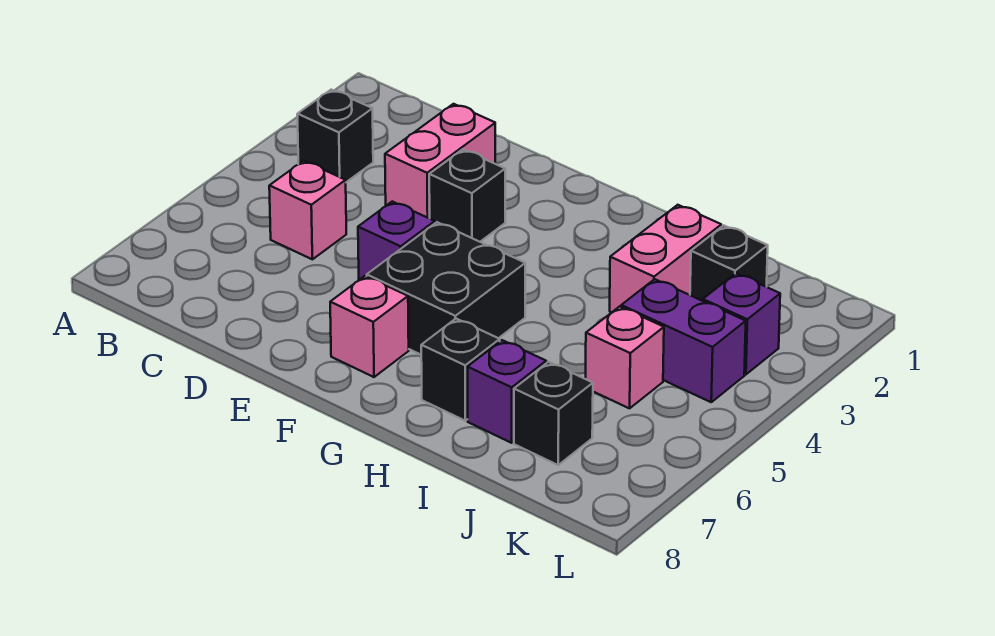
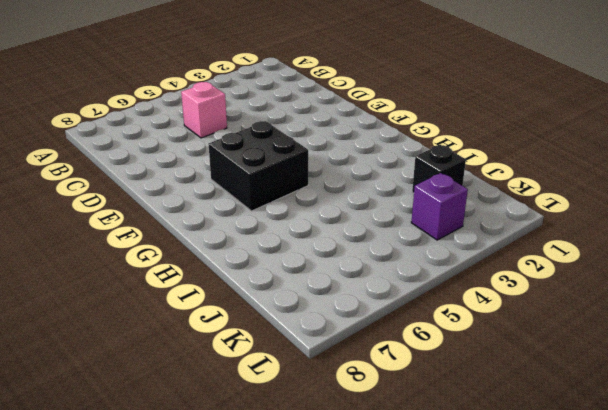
none -> black brick B3 level 1
none -> pink brick D2:D3 level 1
none -> black brick E3 level 1

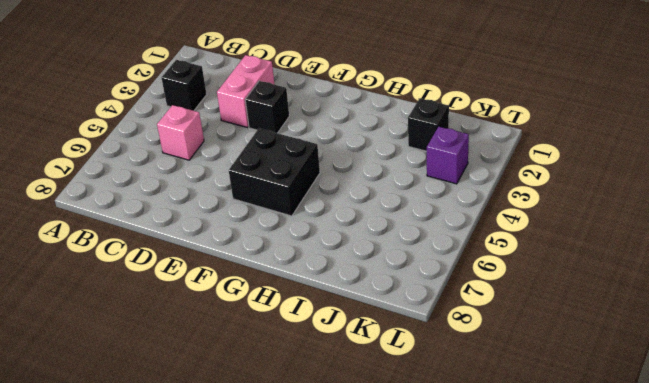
none -> purple brick E5 level 1
none -> pink brick F7 level 1
none -> black brick H7 level 1

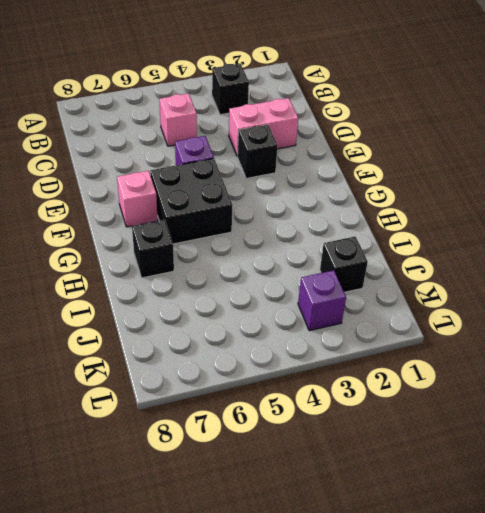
none -> pink brick I2:I3 level 1
none -> purple brick I7 level 1
none -> purple brick J4:K4 level 1

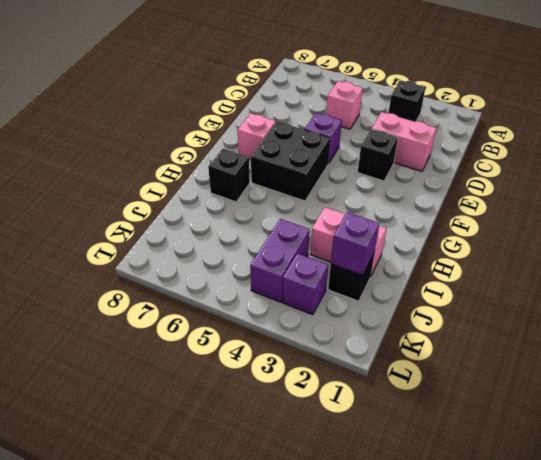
purple brick J2 level 2 -> purple brick I7 level 1
none -> pink brick J5 level 1
none -> black brick J7 level 1

